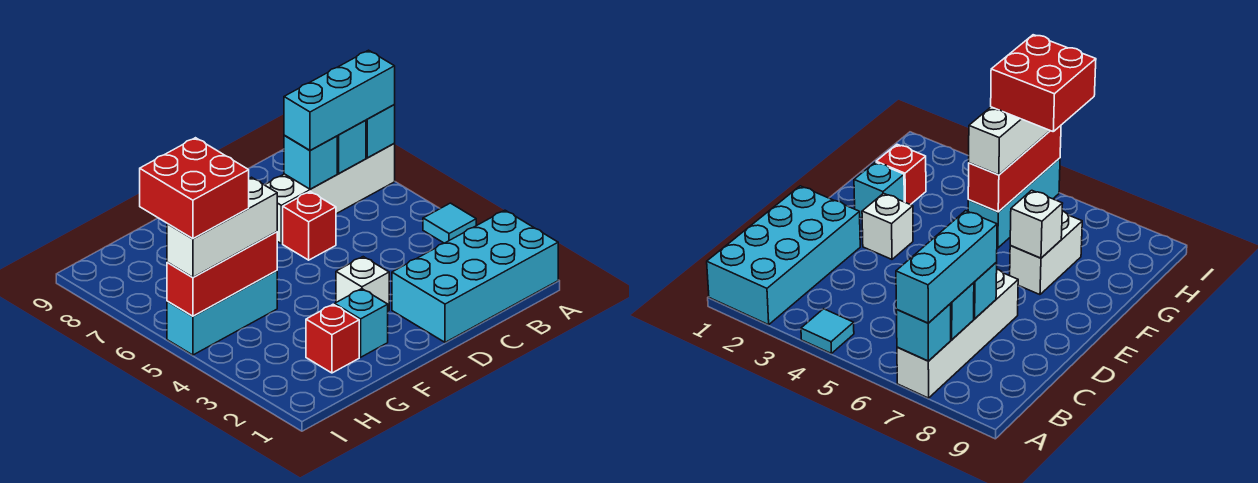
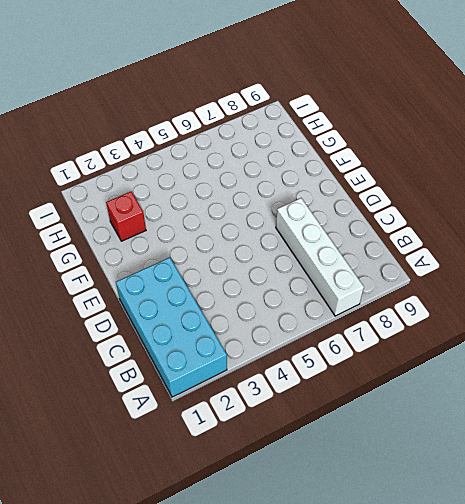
none -> cyan tile A4 level 1
none -> red brick D6 level 1
none -> white brick E3 level 1

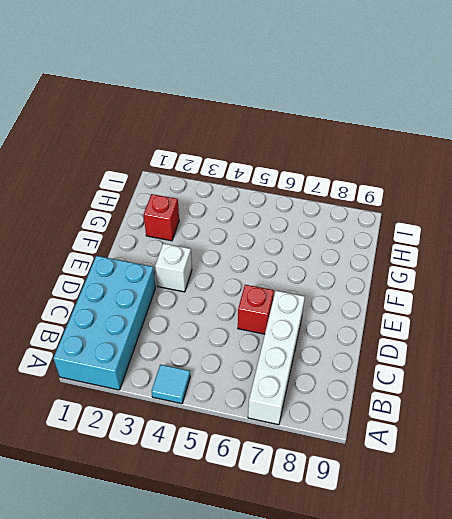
none -> cyan brick F2 level 1
none -> white brick F7:G7 level 1
none -> cyan brick G5:I5 level 1

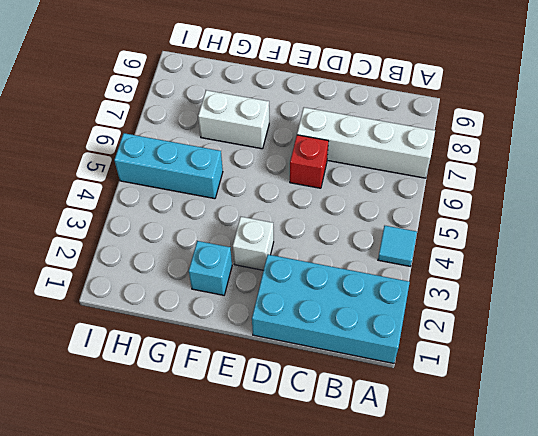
none -> red brick G2 level 1
none -> cyan brick A7 level 2
none -> cyan brick B7 level 2

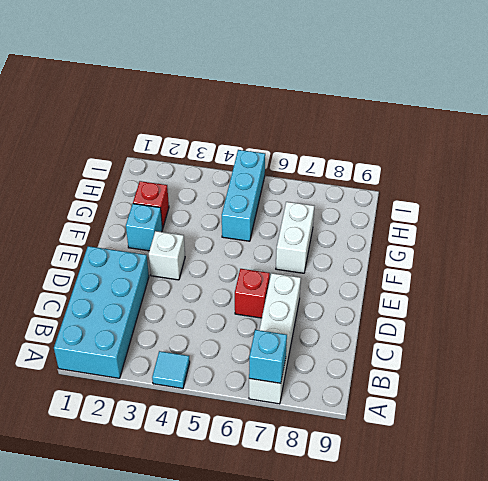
none -> cyan brick B7 level 2
none -> cyan brick C7 level 2
none -> white brick F7 level 2

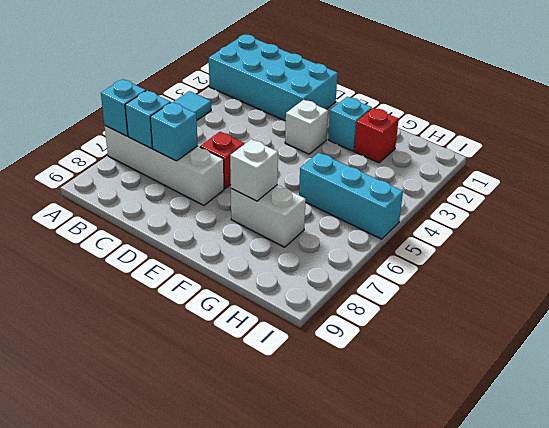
none -> red brick G5:I5 level 2
none -> cyan brick A7:C7 level 3
none -> white brick G5:I5 level 3

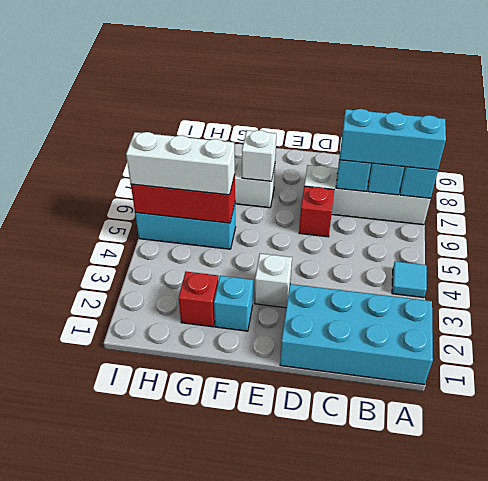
none -> red brick H5:I6 level 4

